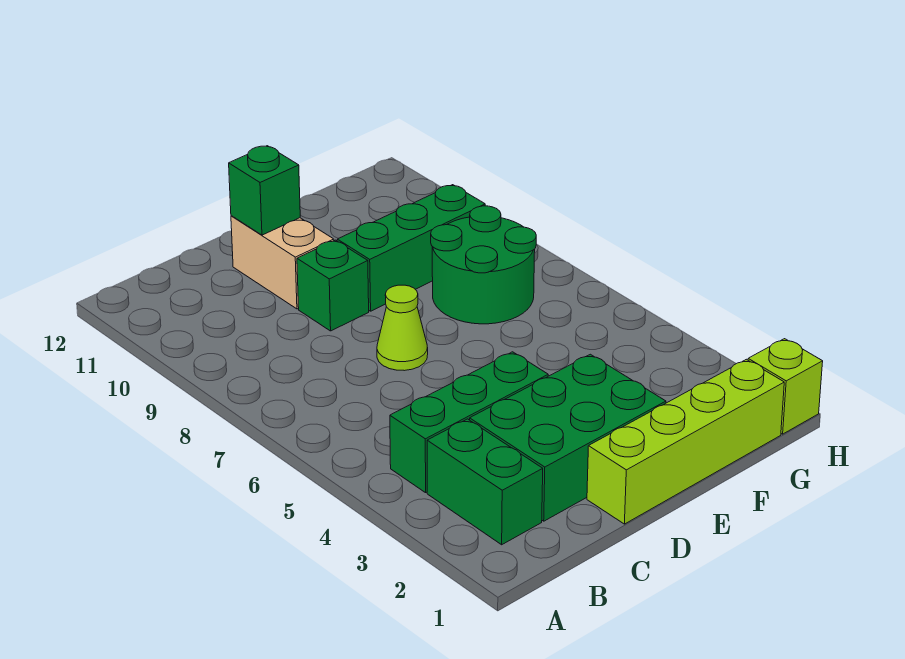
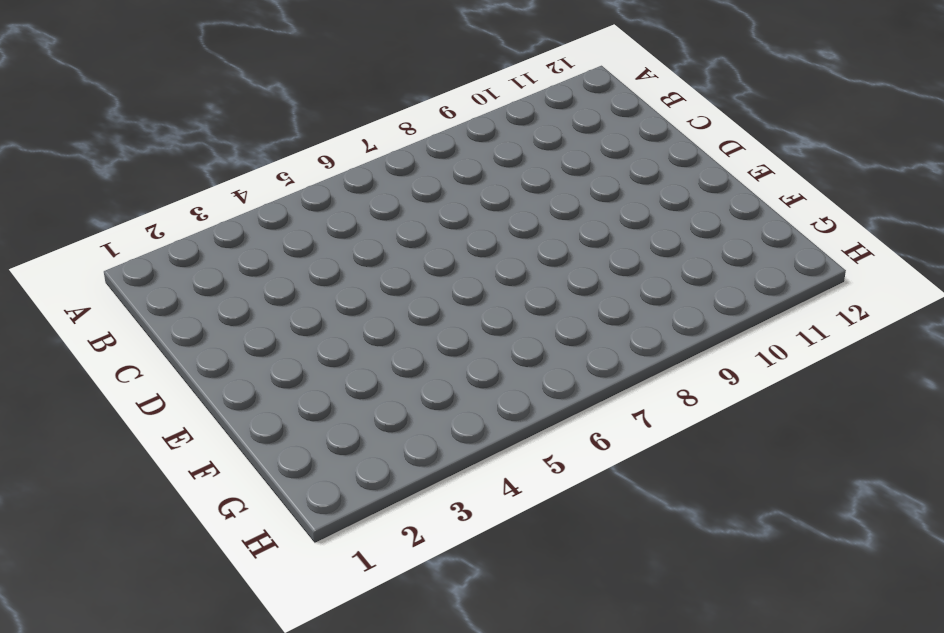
none -> green brick B2:B3 level 1
none -> green brick B4:D4 level 1

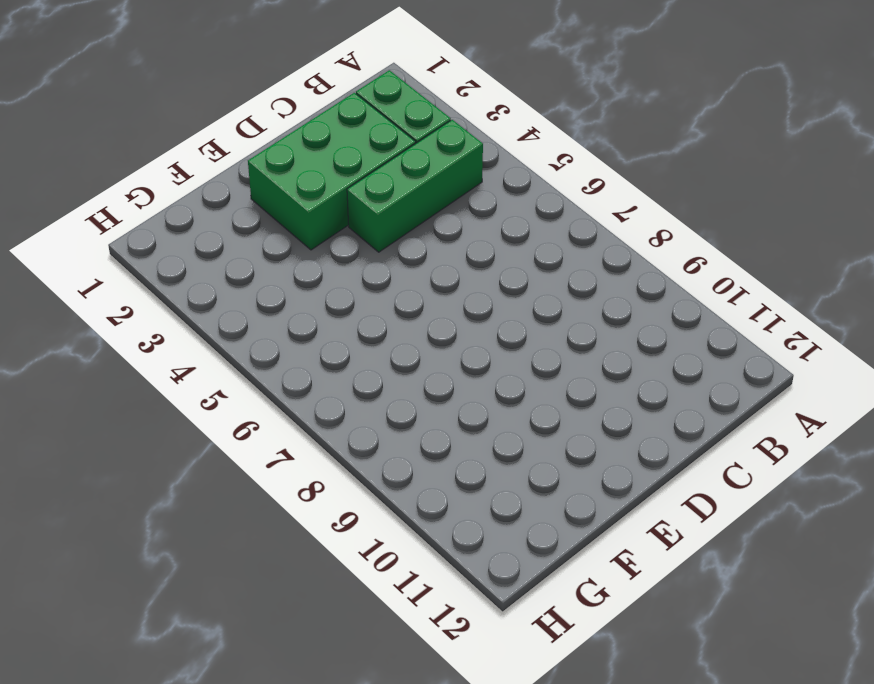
none -> lime brick D1:G1 level 1
none -> lime cone D7 level 1

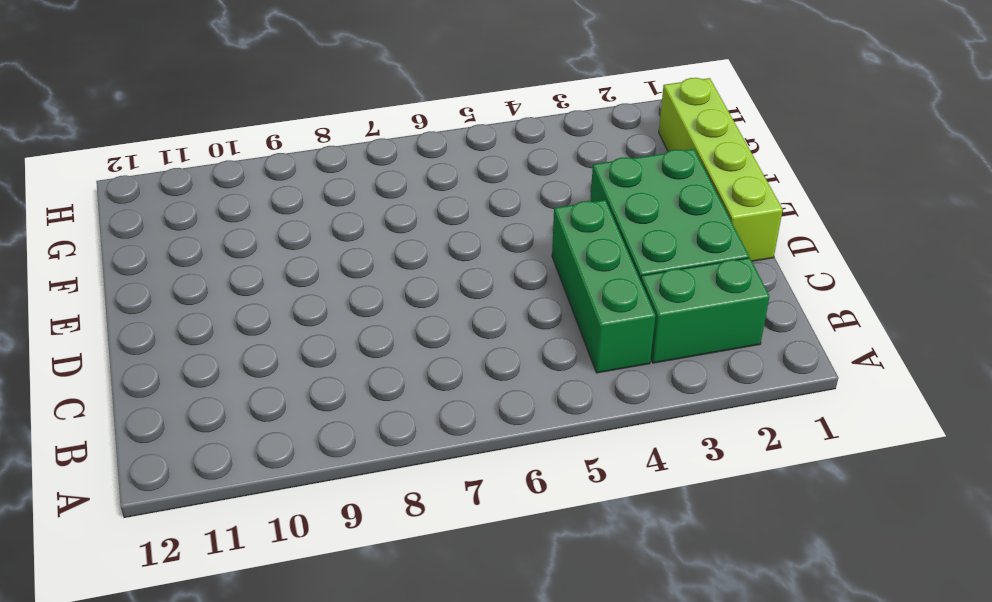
none -> lime cone D7 level 1
none -> green brick D9 level 1

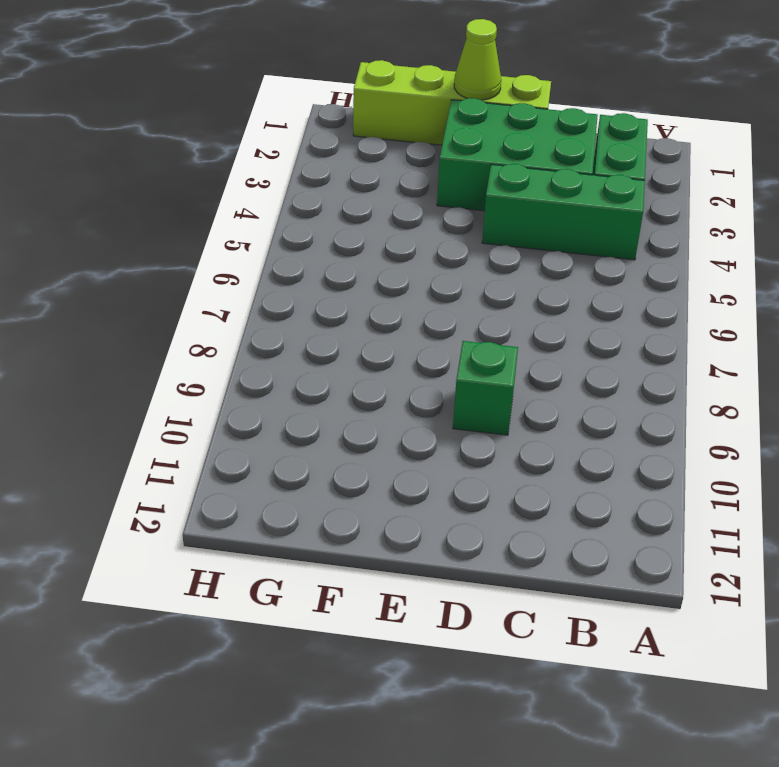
lime cone E1 level 2 -> lime cone D7 level 1
none -> tan brick D10:D11 level 1
none -> green brick E9:G9 level 1

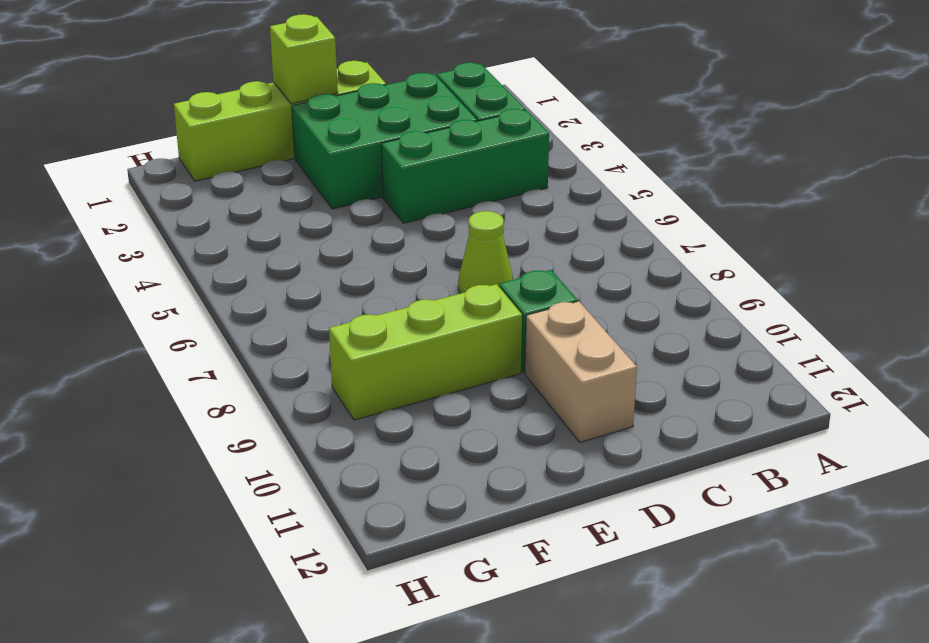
lime brick E1 level 2 -> lime brick H1 level 1
lime brick E9:G9 level 1 -> green brick E9:G9 level 1
none -> green round brick F7:G8 level 1
none -> green brick D11 level 2

